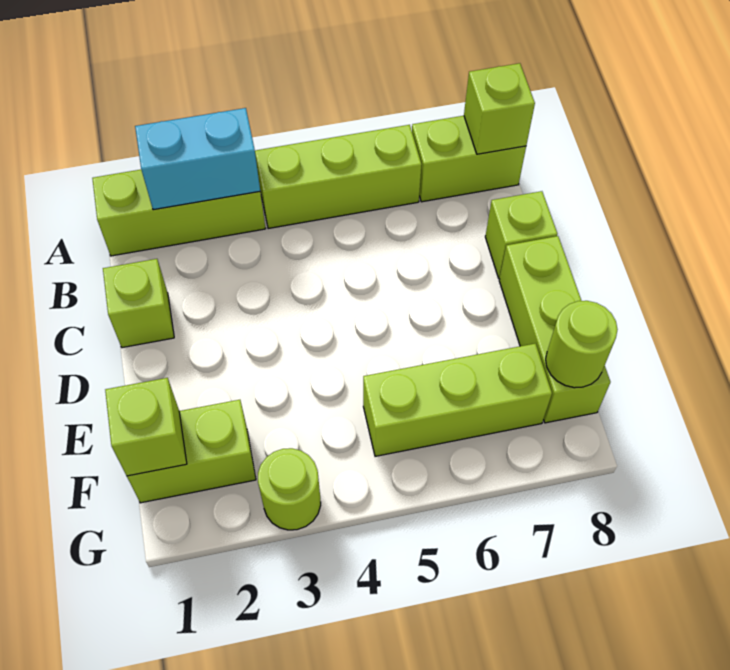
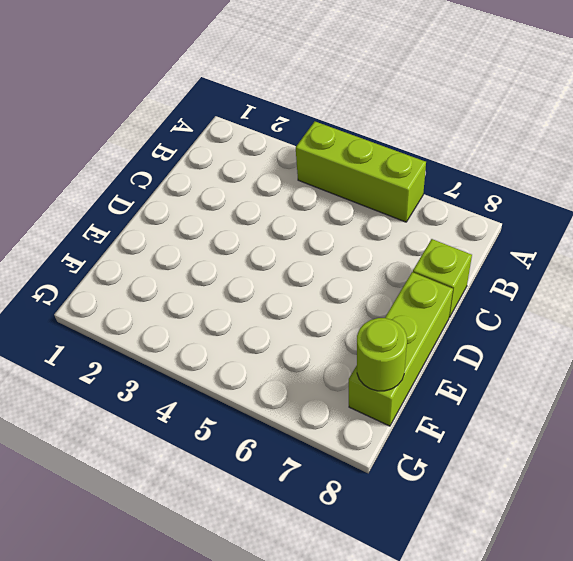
none -> lime brick A1:A3 level 1
none -> lime brick A7:A8 level 1
none -> lime brick C1 level 1

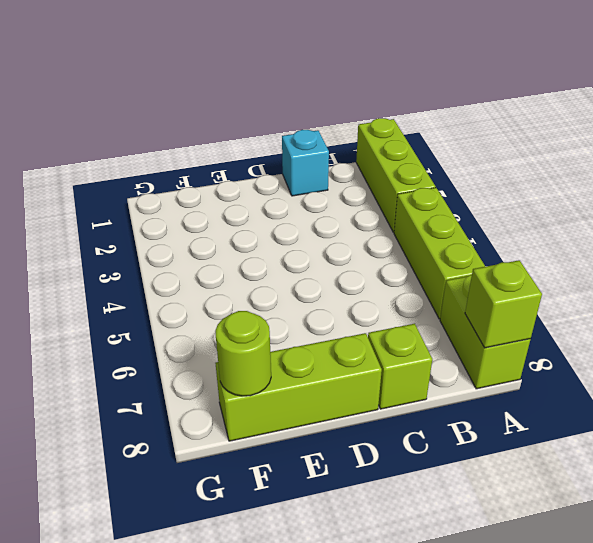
cyan brick C1 level 1 -> lime brick C1 level 1
none -> lime brick F1:F2 level 1
none -> lime brick F5:F7 level 1
none -> lime round brick G3 level 1

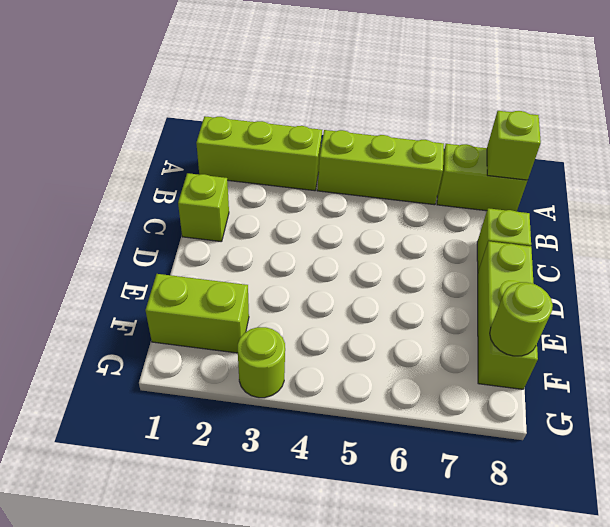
none -> lime brick F5:F7 level 1
none -> cyan brick A2:A3 level 2
none -> lime brick F1 level 2

